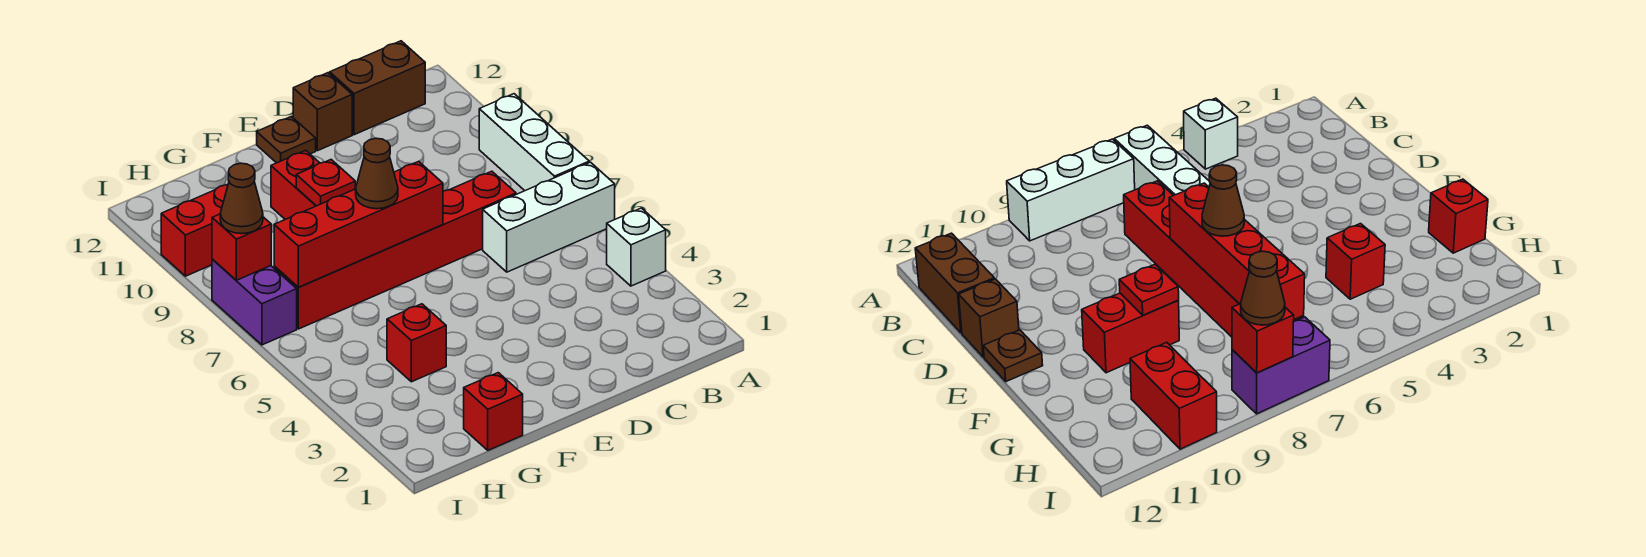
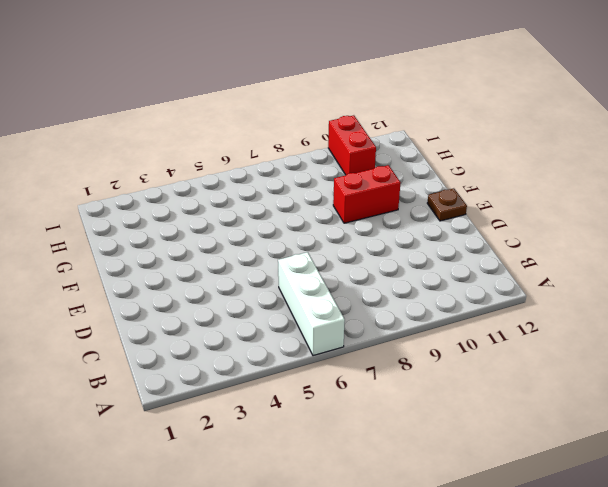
none -> white brick A4 level 1
none -> white brick A7:A9 level 1
none -> brown brick B12:C12 level 1

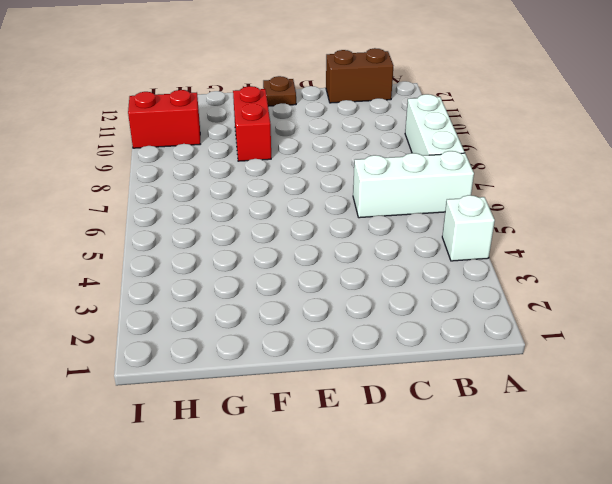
none -> red brick C7:H7 level 1
none -> brown brick D12 level 1
none -> red brick G1 level 1

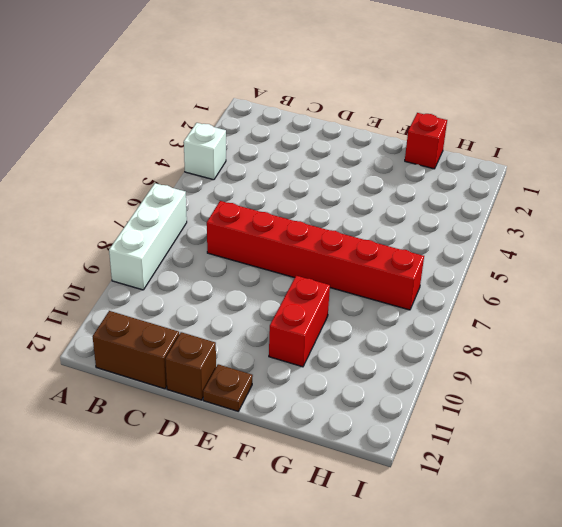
none -> white brick A6:C6 level 1
none -> red brick G4 level 1
none -> red brick H10:I10 level 1

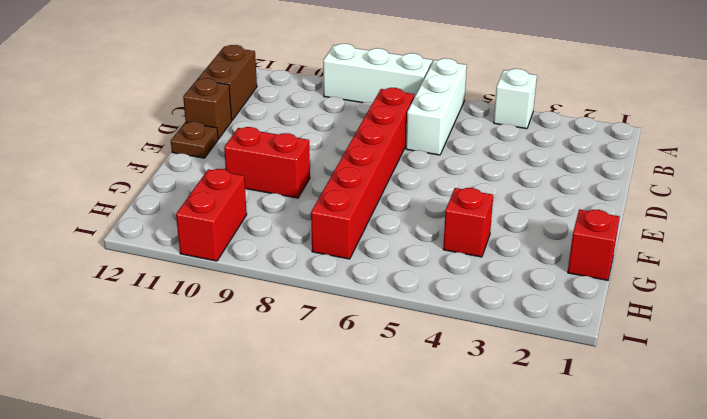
none -> purple brick I7:I8 level 1
none -> red brick E7:H7 level 2
none -> red plate F9 level 2

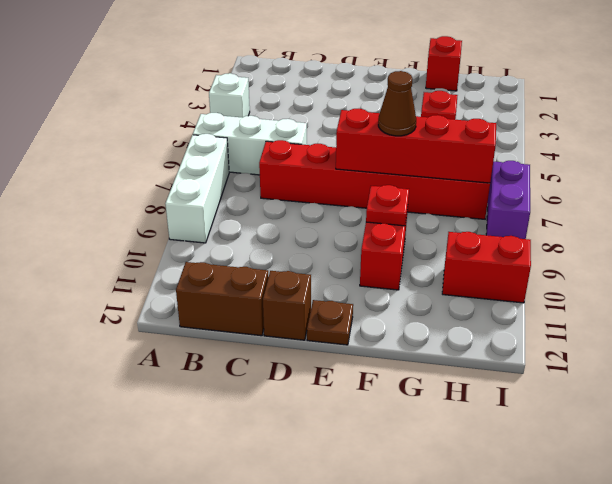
none -> red brick I8 level 2
none -> brown cone I8 level 3

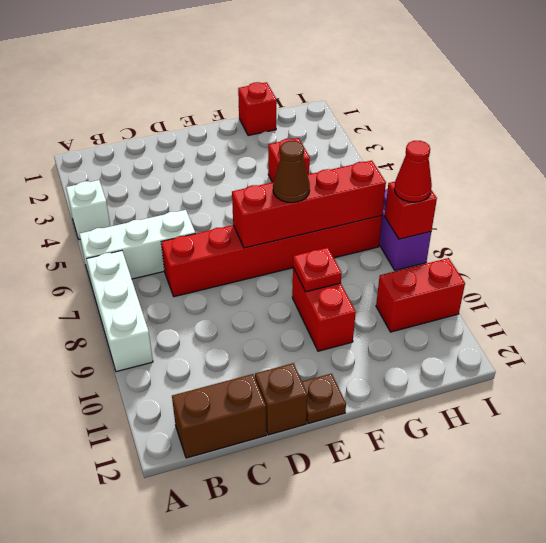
red cone I8 level 3 -> brown cone I8 level 3

